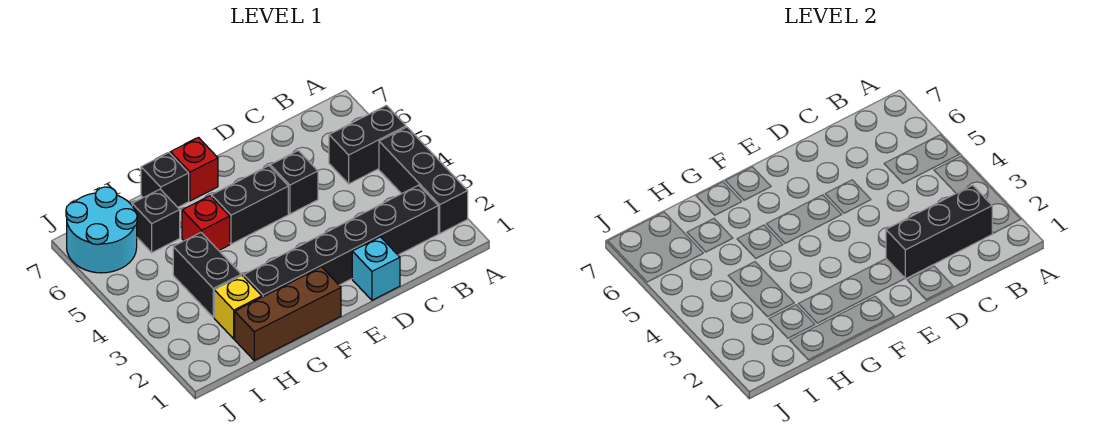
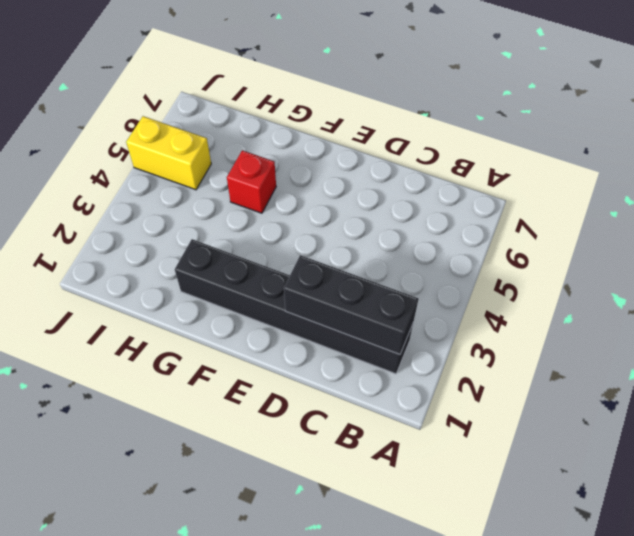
yellow brick I5:J5 level 1 -> none
none -> black brick A2:A4 level 1
none -> black brick A5:B5 level 1
none -> cyan brick D1 level 1

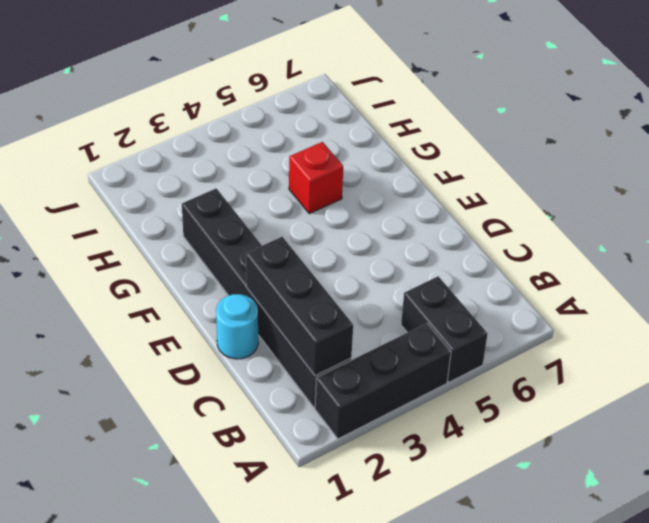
cyan round brick D1 level 1 -> cyan brick D1 level 1
none -> black brick D5 level 1
none -> black brick E5:F5 level 1
none -> brown brick F1:H1 level 1

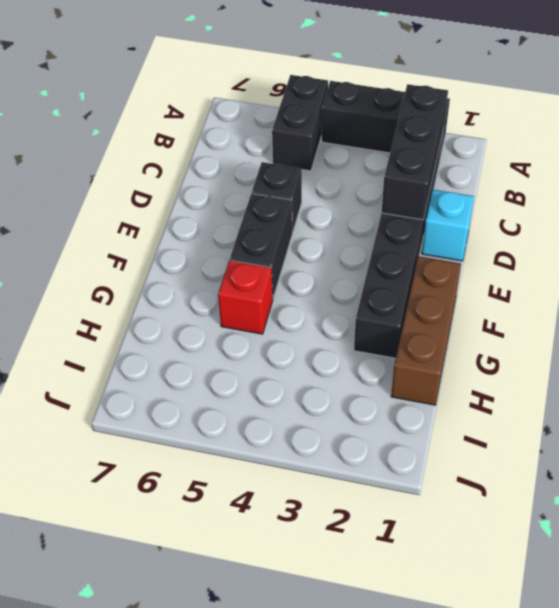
none -> red brick F7 level 1
none -> black brick G7 level 1
none -> yellow brick H2 level 1

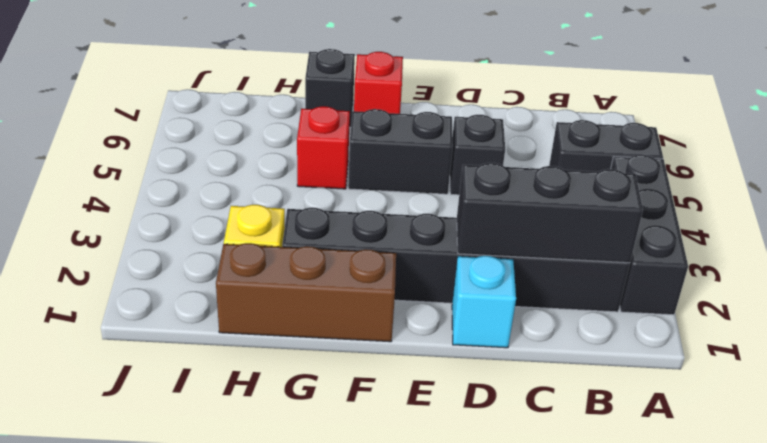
none -> black brick H3:H4 level 1
none -> black brick H6 level 1
none -> cyan round brick I6:J7 level 1

